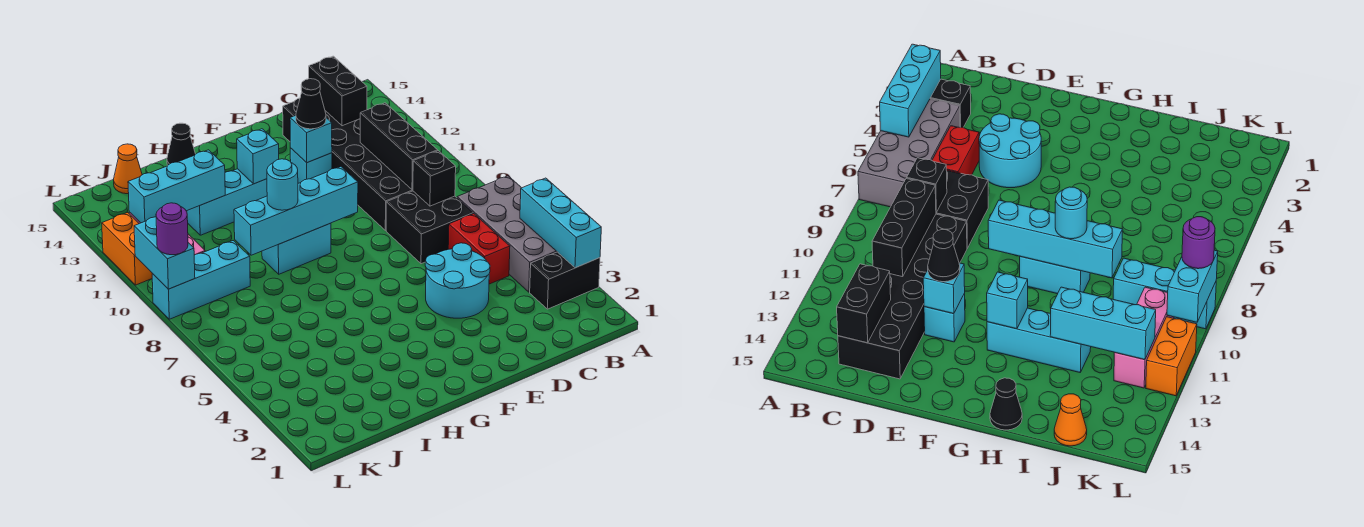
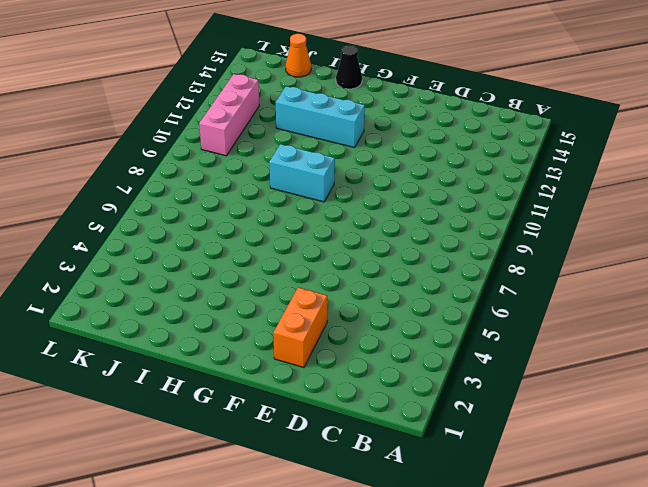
orange brick E2:E3 level 1 -> orange brick L11:L12 level 1
none -> black brick A3:B3 level 1
none -> grey brick A4:B7 level 1
none -> red brick C5:C6 level 1

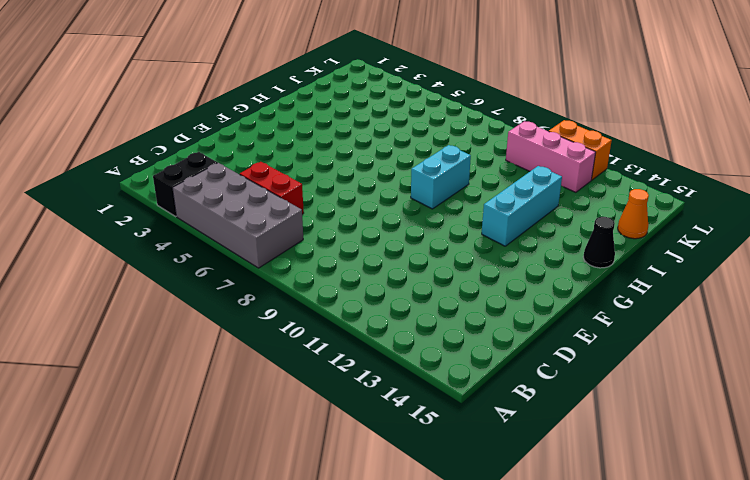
none -> black brick C7:D8 level 1
none -> black brick C9:D14 level 1
none -> cyan round brick D4:E5 level 1

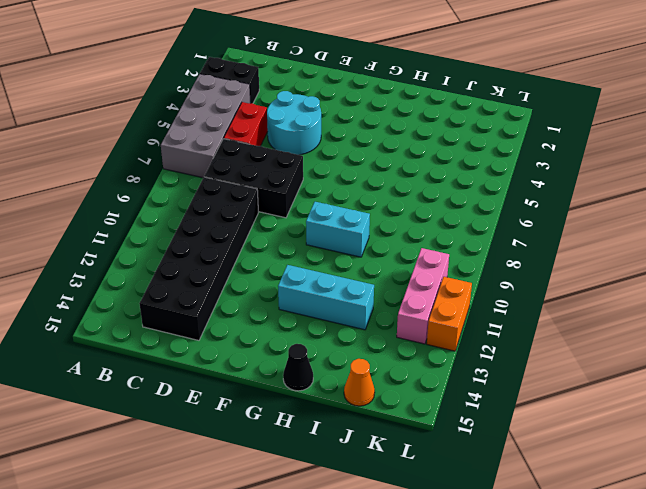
black brick C7:E8 level 1 -> black brick C7:D8 level 1
none -> cyan brick E12 level 1
none -> cyan brick J9:L9 level 1
none -> cyan brick A3:A5 level 2

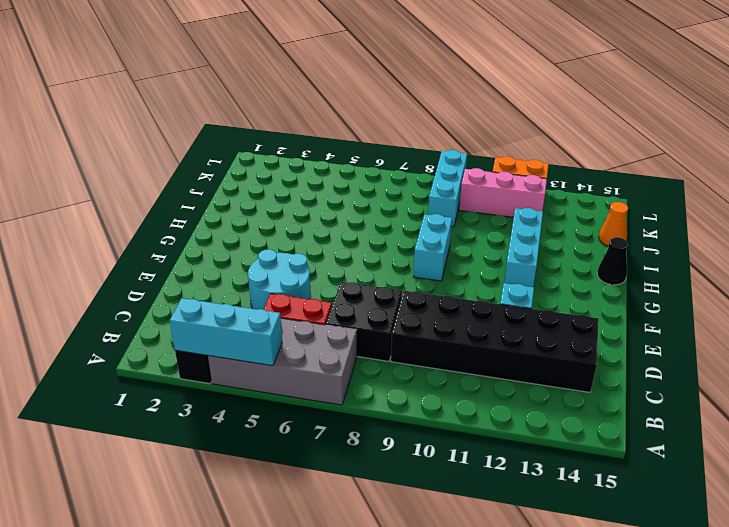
none -> black brick C8 level 2
none -> black brick C9:C11 level 2
none -> black brick C13:C14 level 2

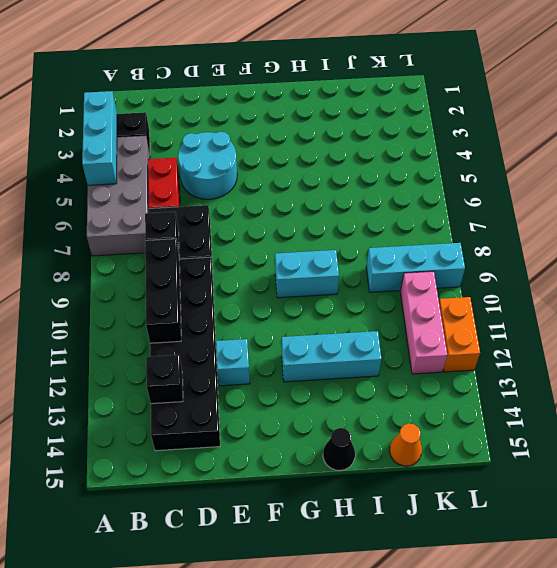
black brick C13 level 2 -> black brick C13:C14 level 2
none -> cyan brick E12 level 2
none -> cyan brick F9:I9 level 2
none -> cyan brick G12 level 2

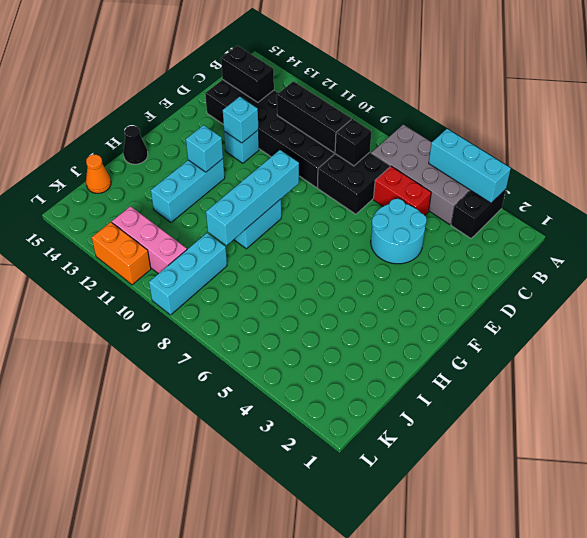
none -> cyan brick I12:K12 level 2
none -> cyan brick L9:L10 level 2
none -> black cone E12 level 3

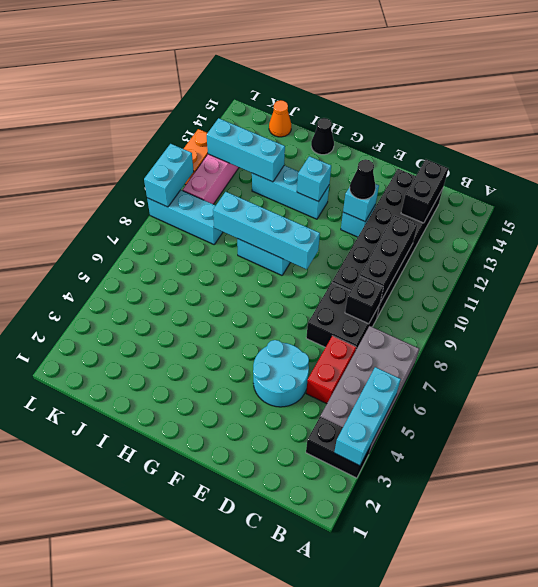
none -> cyan round brick H9 level 3
none -> purple round brick L9 level 3

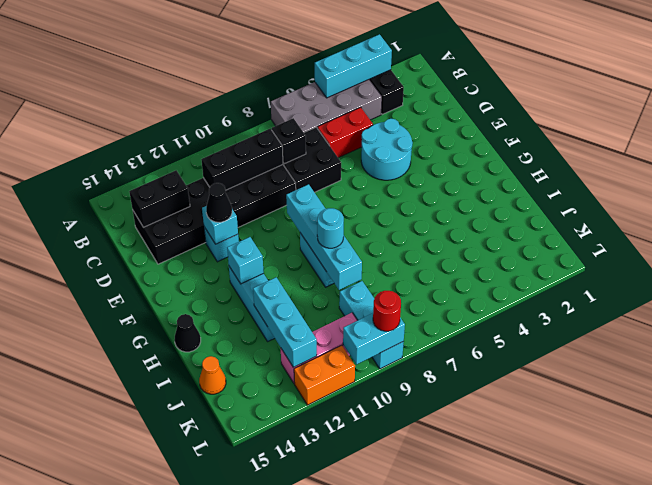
red round brick L9 level 3 -> purple round brick L9 level 3

